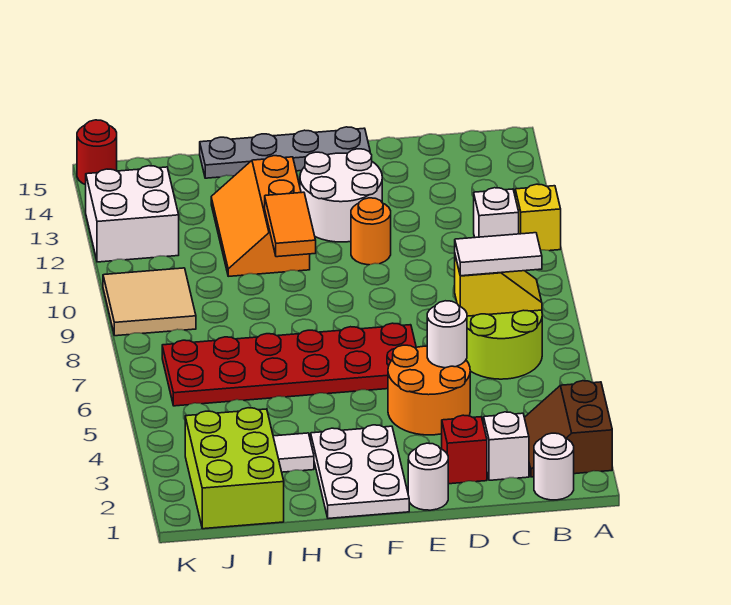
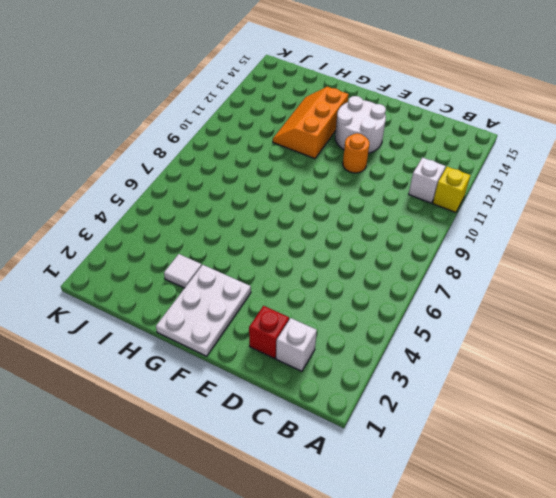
none -> brown slope A2:B3 level 1 top A
none -> white round brick B1 level 1
none -> lime round brick B6:C7 level 1

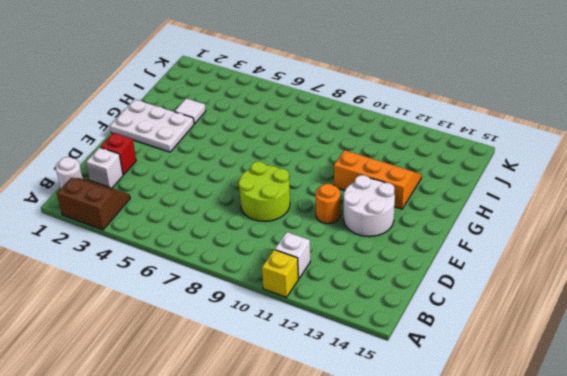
lime round brick D8:E9 level 1 -> lime round brick B6:C7 level 1
none -> orange round brick D4:E5 level 1
none -> white round brick E1 level 1
none -> red plate E6:J7 level 1

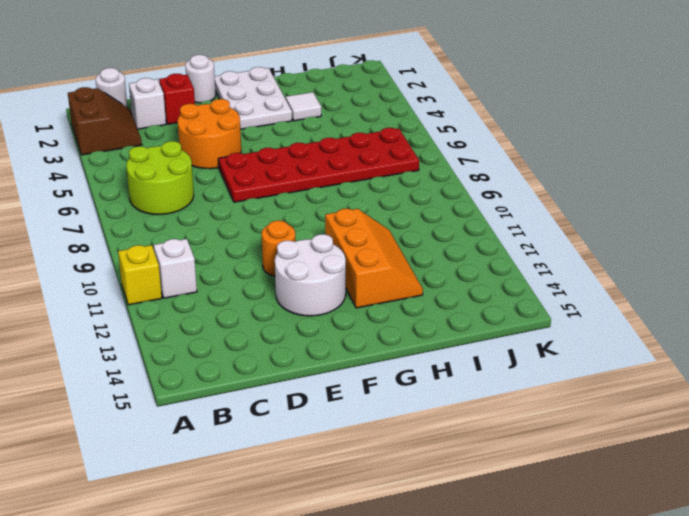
none -> grey plate E15:H15 level 1
none -> lime brick I1:J3 level 1
none -> tan tile J9:K10 level 1

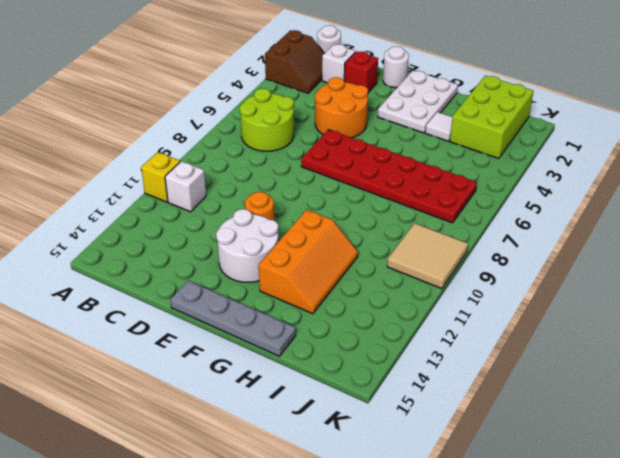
none -> white brick J12:K13 level 1
none -> red round brick K15 level 1
none -> yellow slope B7:C7 level 2 top C

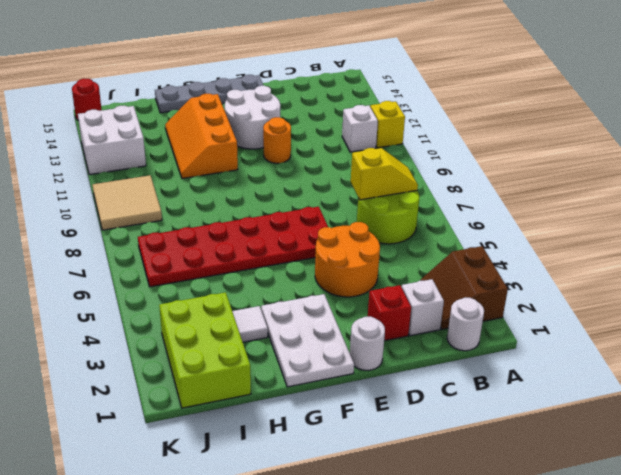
none -> white round brick D5 level 2
none -> orange tile G10:G11 level 2
none -> white tile B7:C7 level 3

